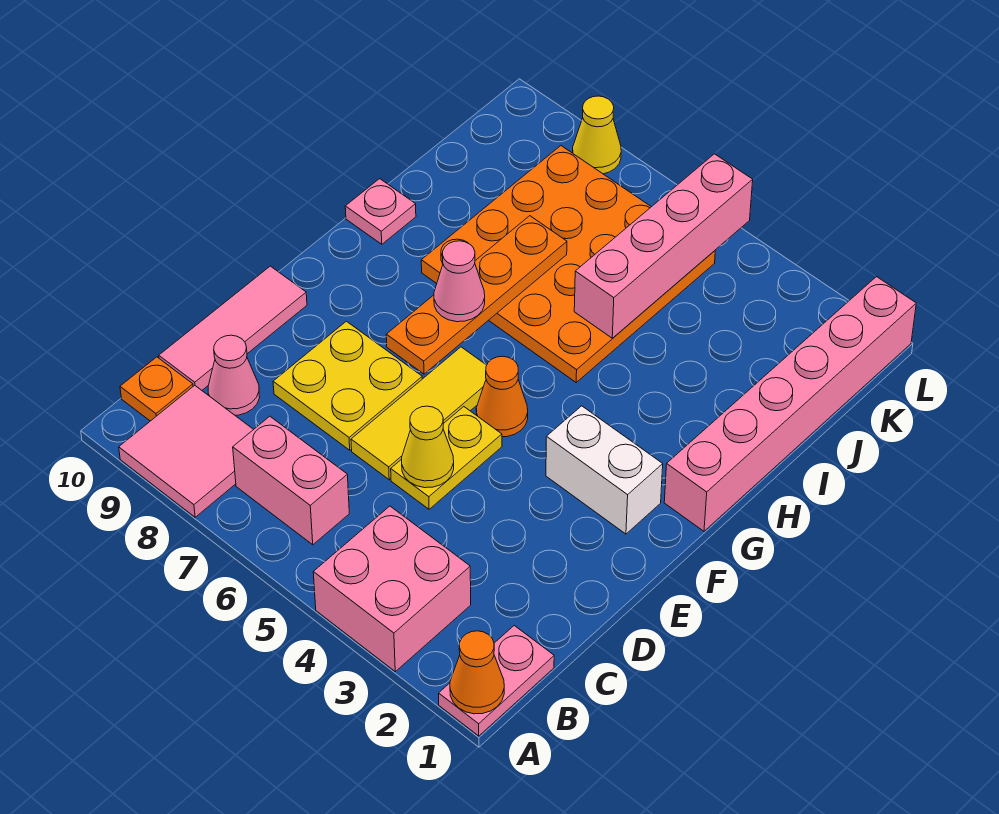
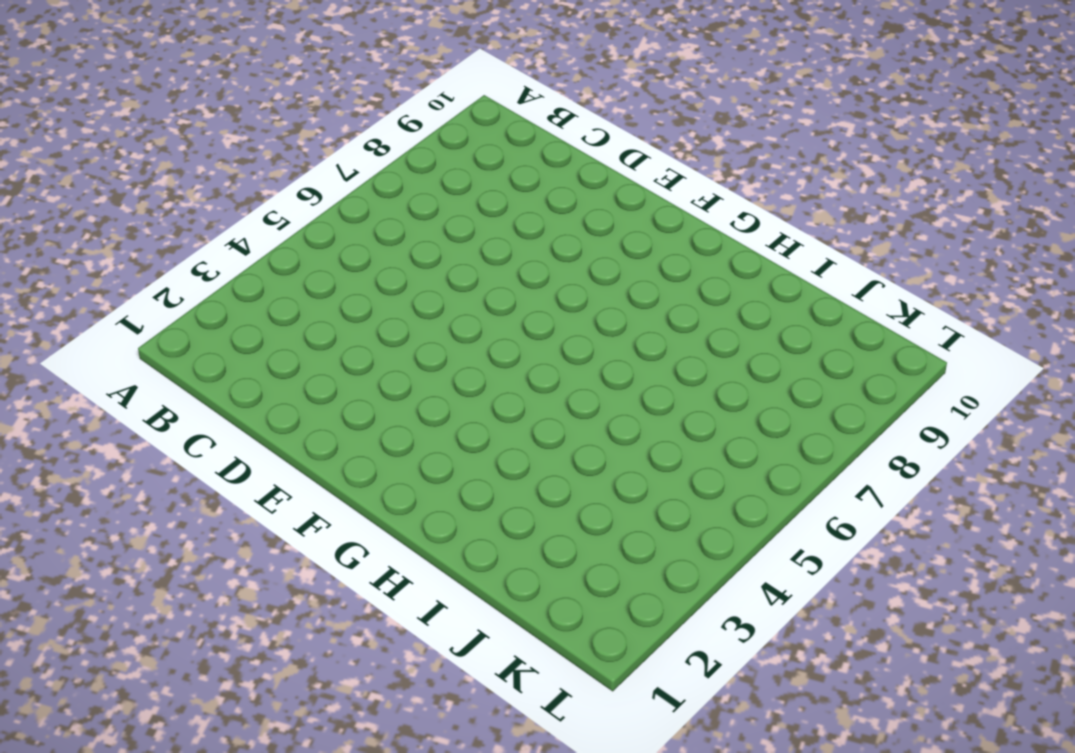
none -> pink plate A1:B1 level 1
none -> pink brick A3:B4 level 1
none -> pink tile A8:B9 level 1

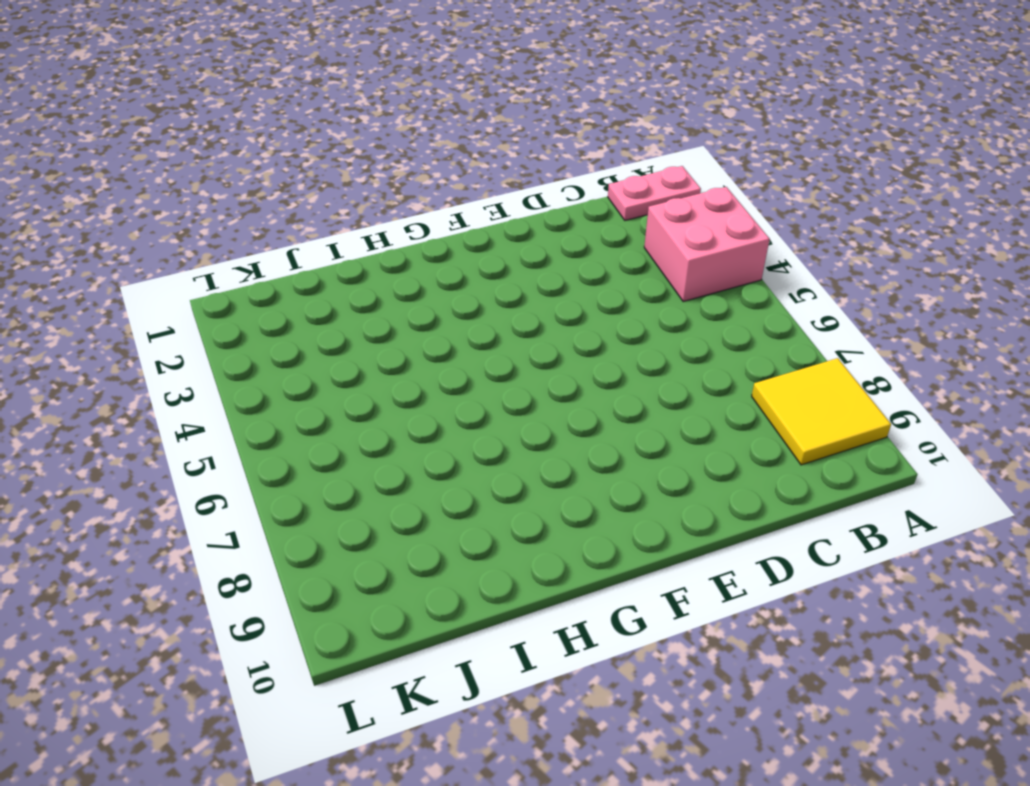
yellow tile A8:B9 level 1 -> pink tile A8:B9 level 1
none -> pink brick B6:B7 level 1
none -> orange plate B10 level 1
none -> pink cone C9 level 1

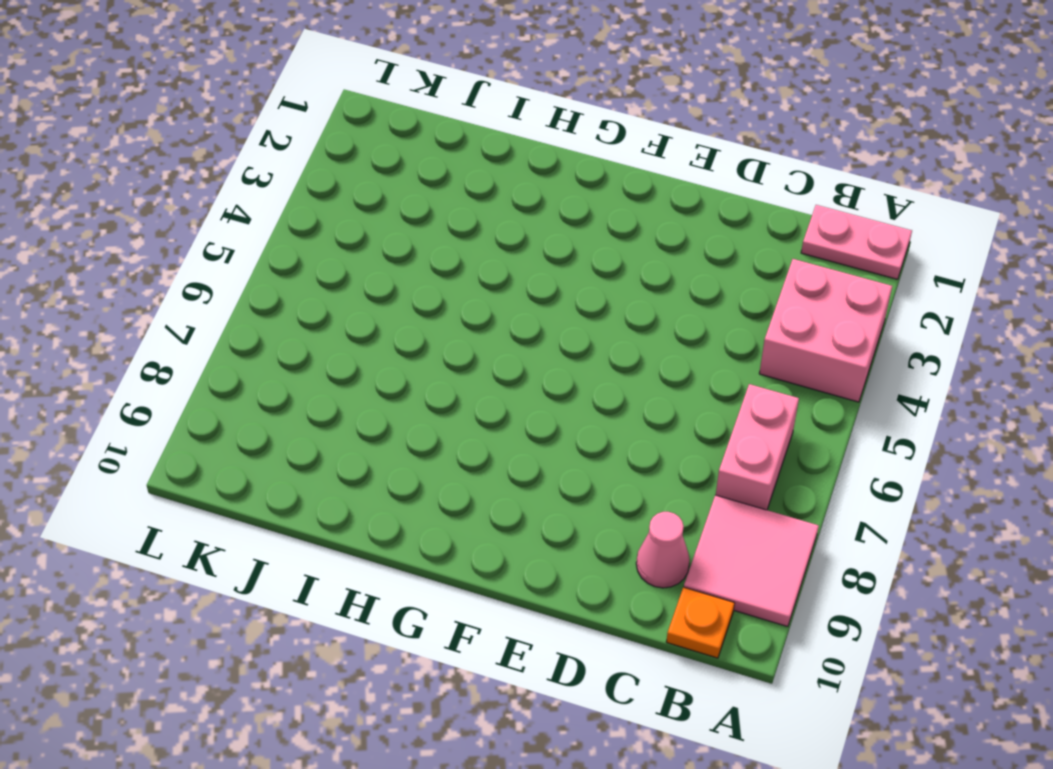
none -> pink tile C10:E10 level 1
none -> yellow plate D5:E5 level 1
none -> yellow tile D6:F6 level 1

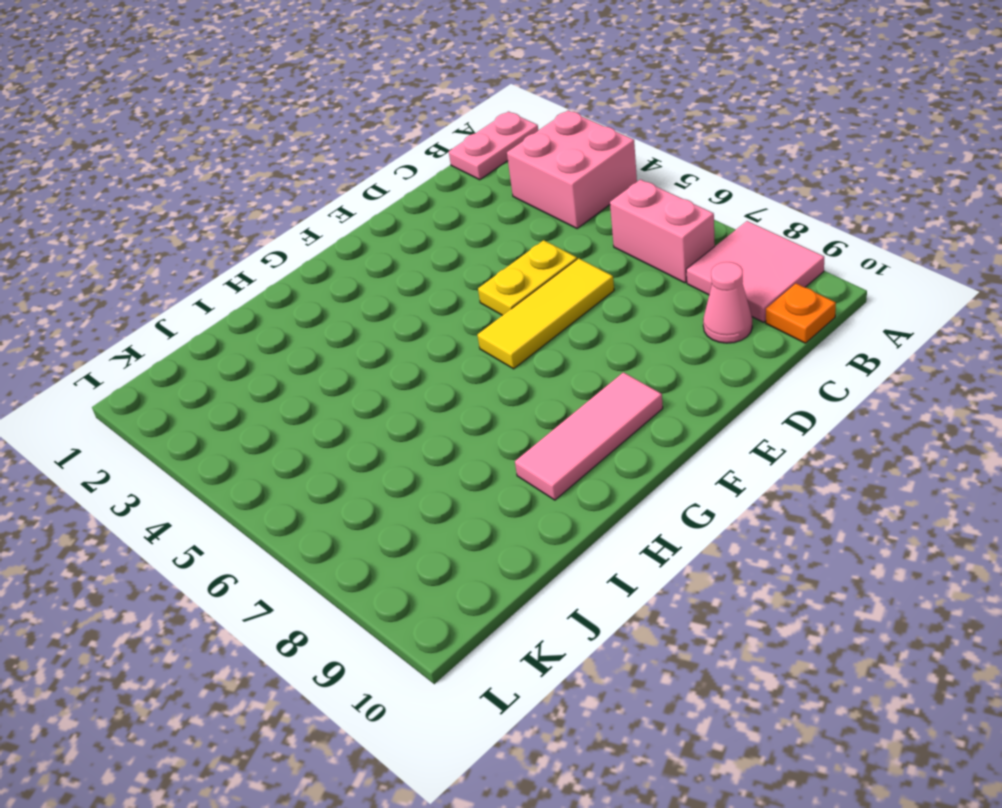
pink tile F9:H9 level 1 -> pink tile C10:E10 level 1
none -> yellow plate D7:E8 level 1
none -> white brick F2:F3 level 1
none -> orange cone F5 level 1

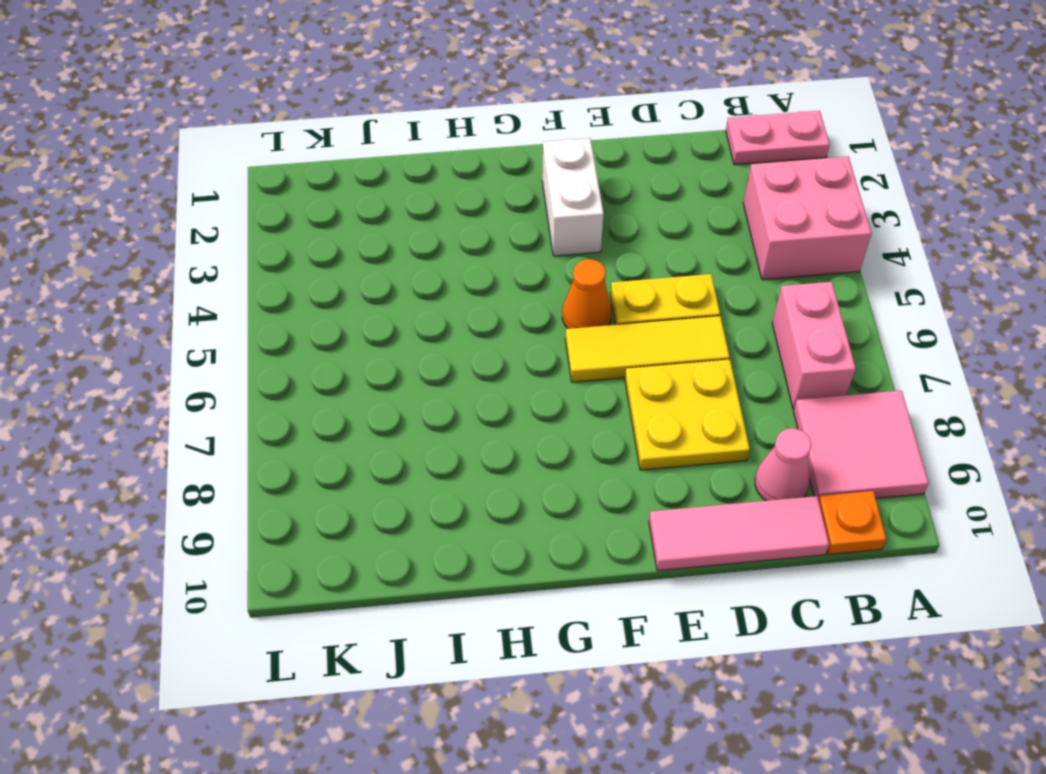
none -> pink brick G1:L1 level 1
none -> orange plate H5:K8 level 1
none -> pink plate H10 level 1

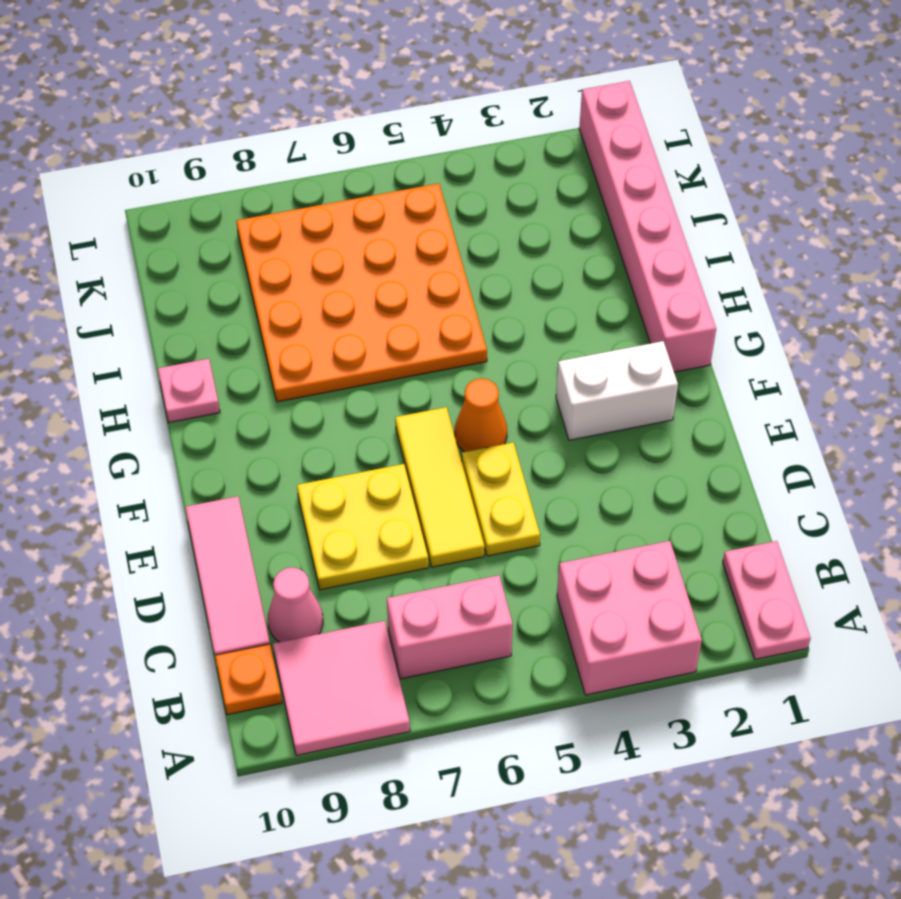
none -> yellow cone L8 level 1
none -> orange cone A1 level 2
none -> yellow cone D5 level 2

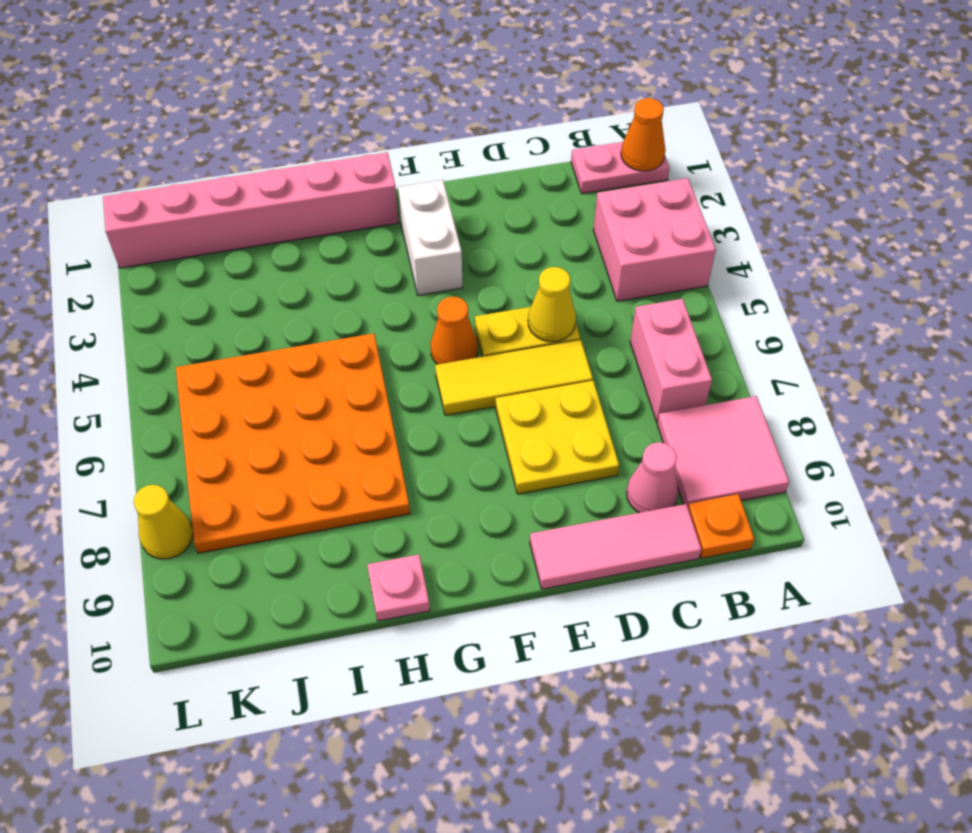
none -> orange plate F7:I7 level 2
none -> pink brick I5:L5 level 2
none -> pink cone G7 level 3

